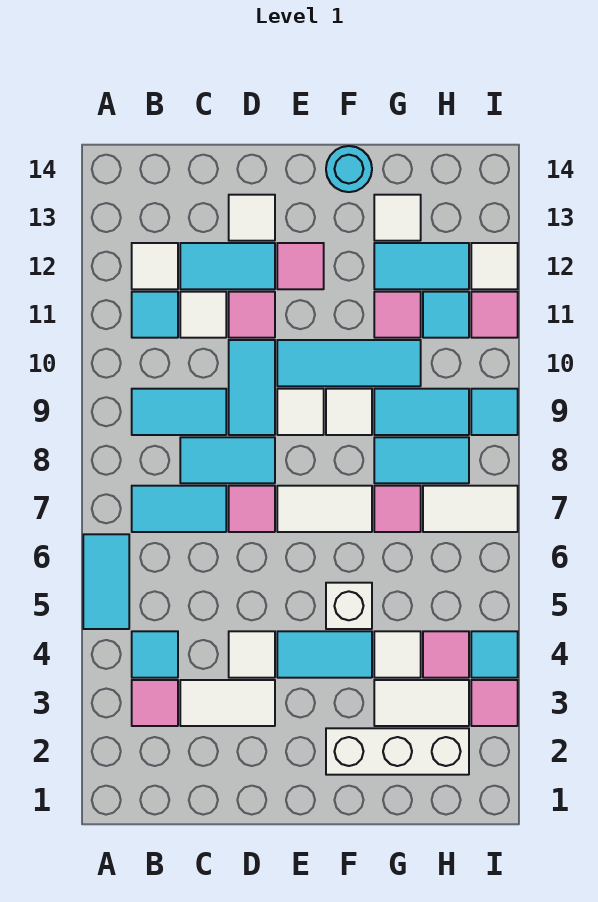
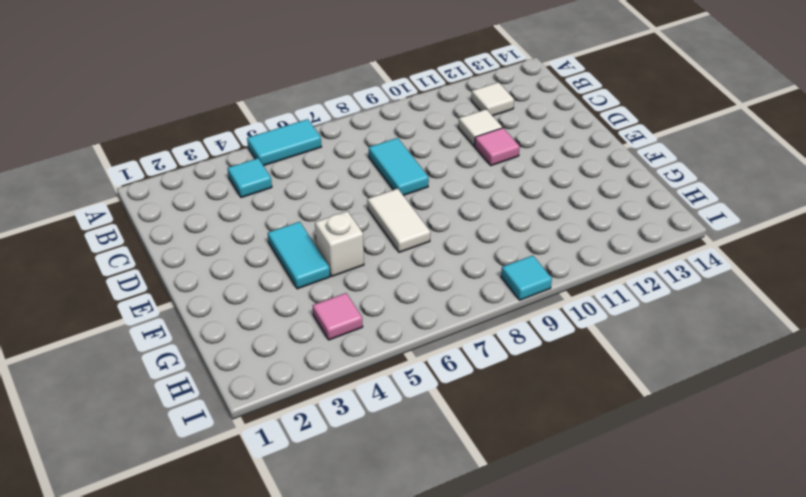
none -> pink tile B3 level 1
none -> cyan tile B7:C7 level 1
none -> cyan tile B9:C9 level 1
none -> cyan tile B11 level 1

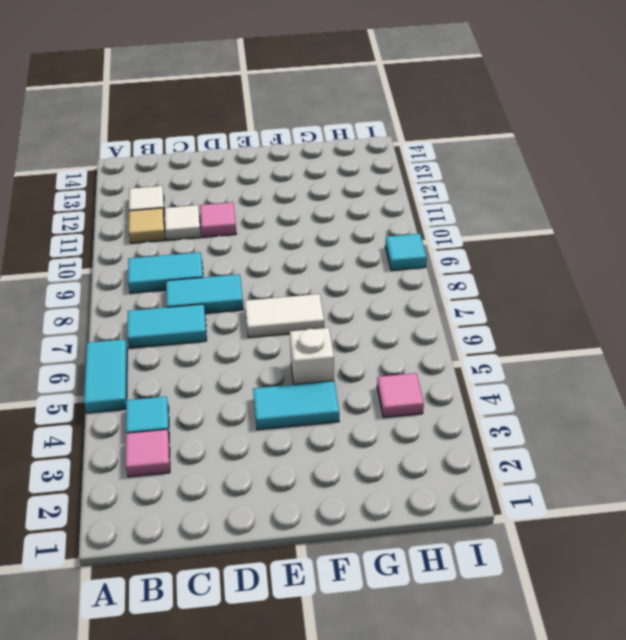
tan tile B11 level 1 -> cyan tile B11 level 1
none -> white tile C3:D3 level 1
none -> cyan tile C12:D12 level 1
none -> white tile D4 level 1
none -> pink tile D7 level 1

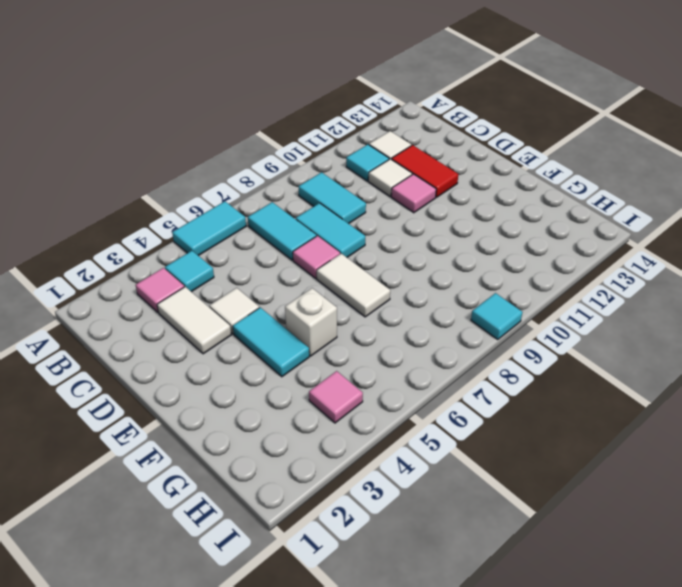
red tile C12:D12 level 1 -> cyan tile C12:D12 level 1
none -> cyan tile D9:D10 level 1
none -> white tile D13 level 1
none -> white tile E9 level 1
none -> cyan tile E10:G10 level 1

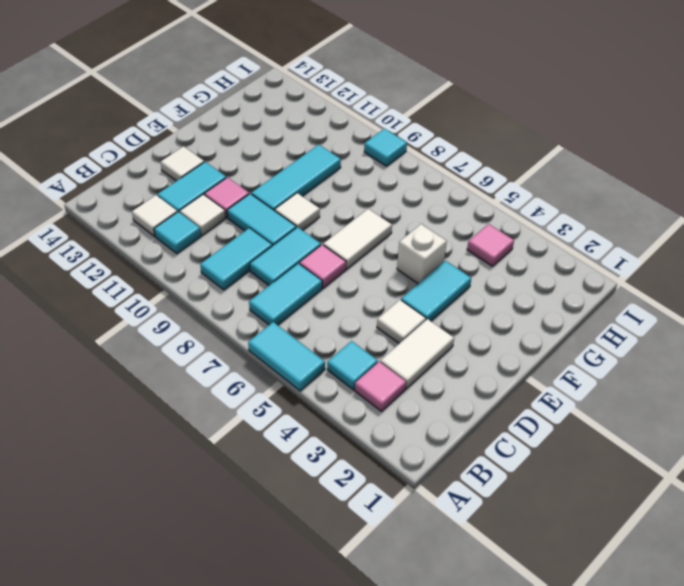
none -> pink tile E12 level 1
none -> white brick F2:H2 level 1
none -> white tile F9 level 1
none -> cyan round brick F14 level 1

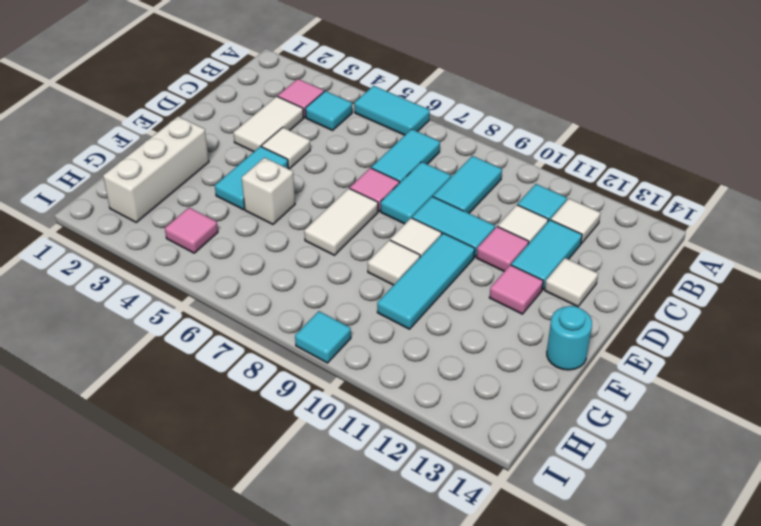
none -> white tile G3:H3 level 1
none -> white tile G4 level 1
none -> pink tile G7 level 1
none -> cyan tile G8:H8 level 1

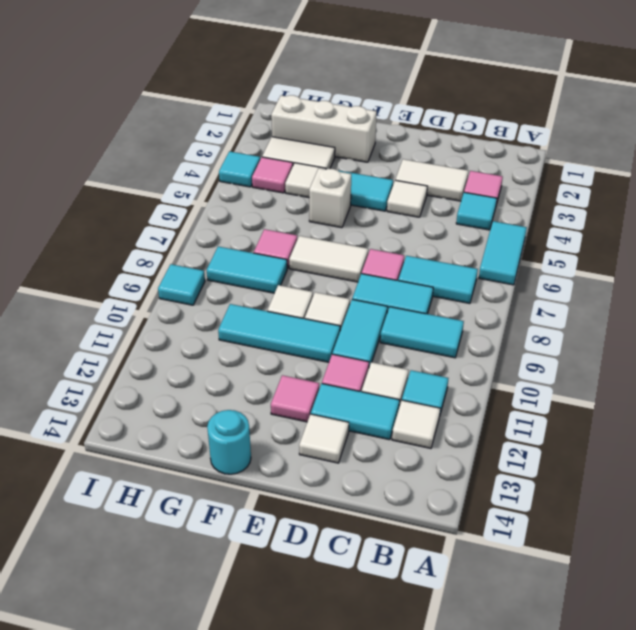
none -> cyan tile G9:H9 level 1
none -> pink tile G11 level 1
none -> cyan tile G12:H12 level 1
none -> white tile G13 level 1

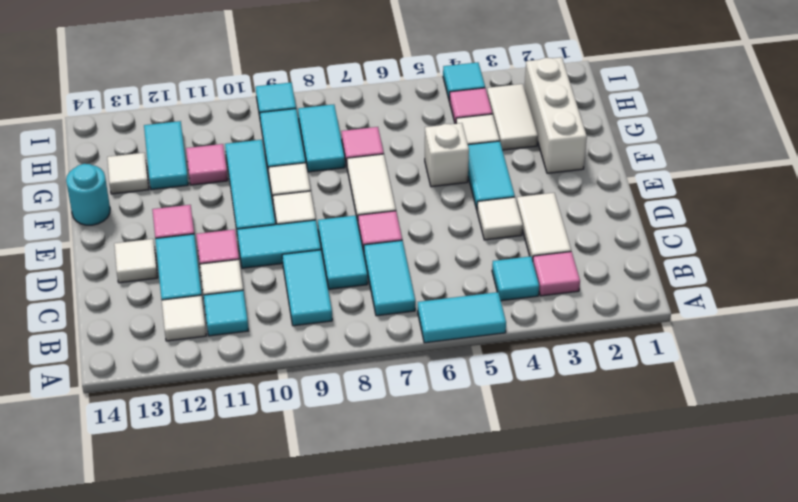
none -> white tile H7:I7 level 1
none -> cyan tile H11 level 1
none -> pink tile I3 level 1
none -> pink tile I11 level 1

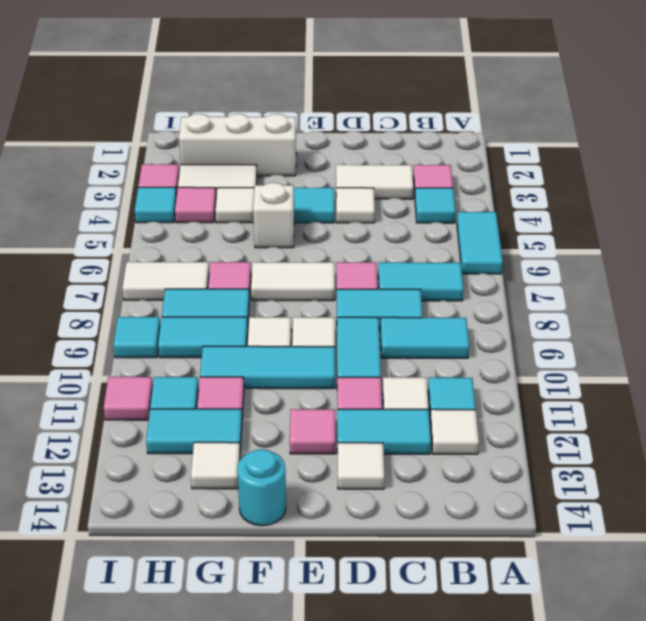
none -> white tile I12 level 1

